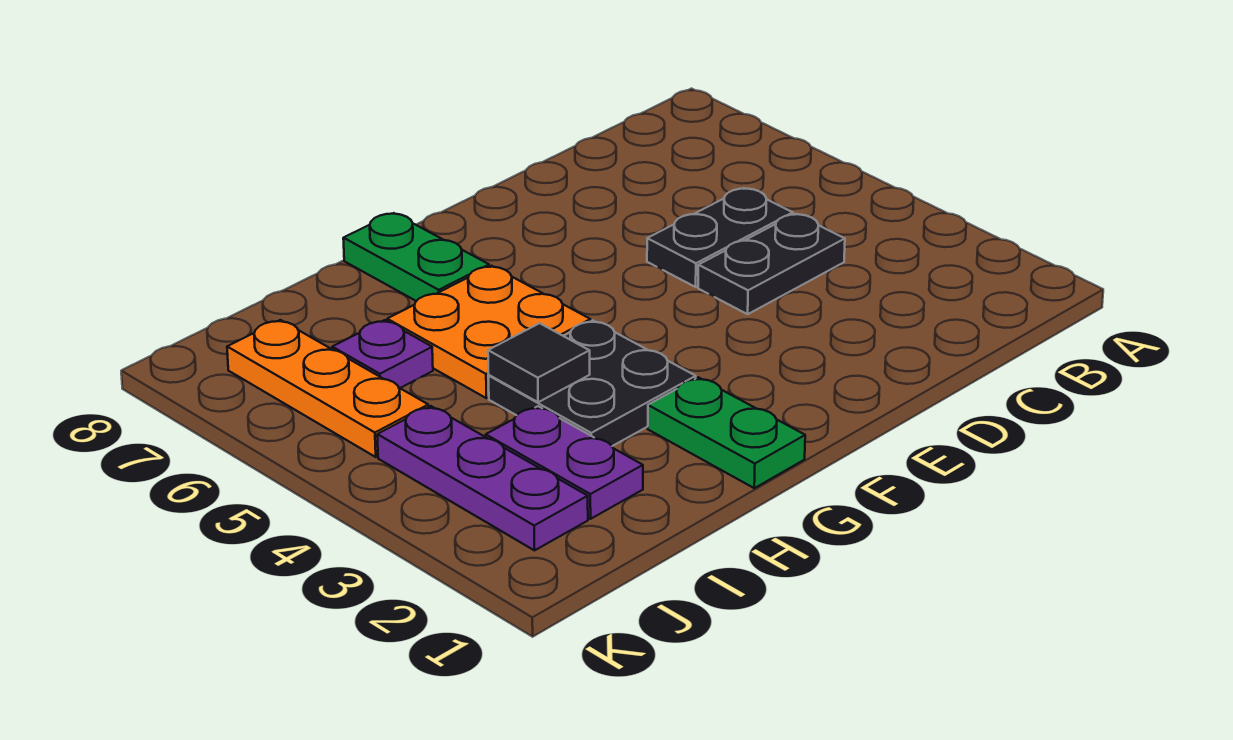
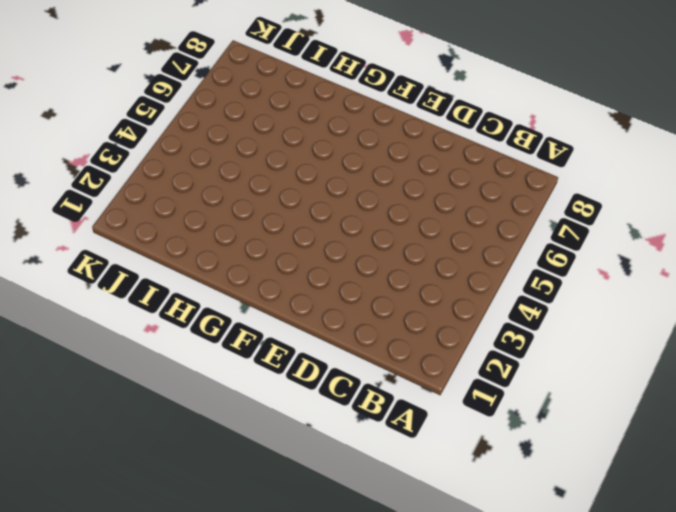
none -> black plate C4:D4 level 1
none -> black plate C5:D5 level 1

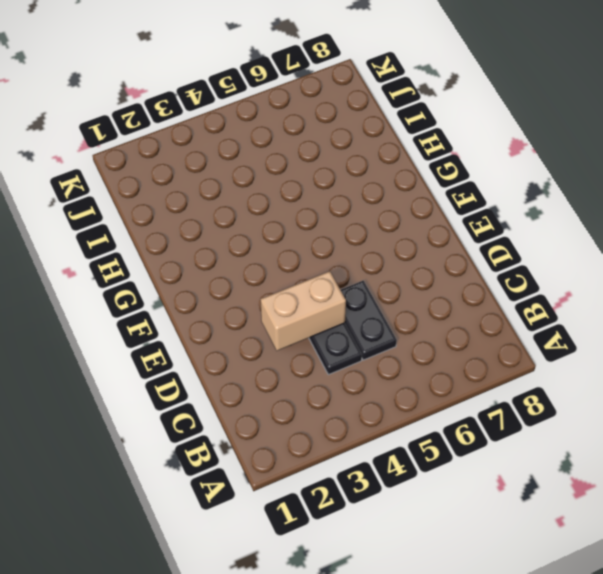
tan brick D3:D4 level 2 -> none
none -> green plate G1:G2 level 1
none -> black plate G3:H4 level 1

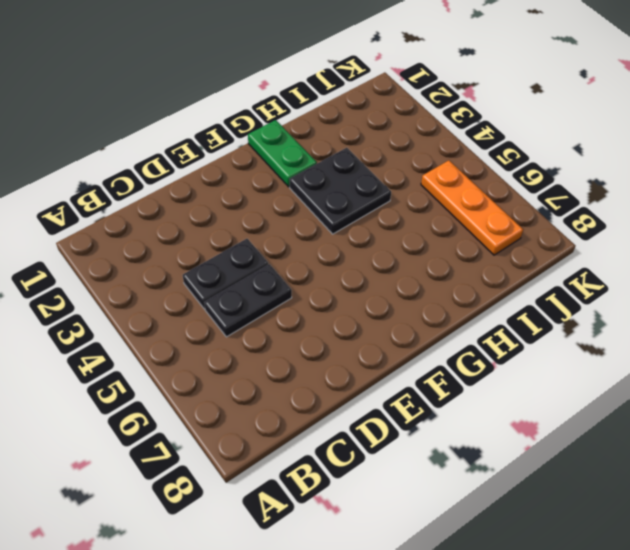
none -> orange plate G5:H6 level 1
none -> green plate G7:G8 level 1

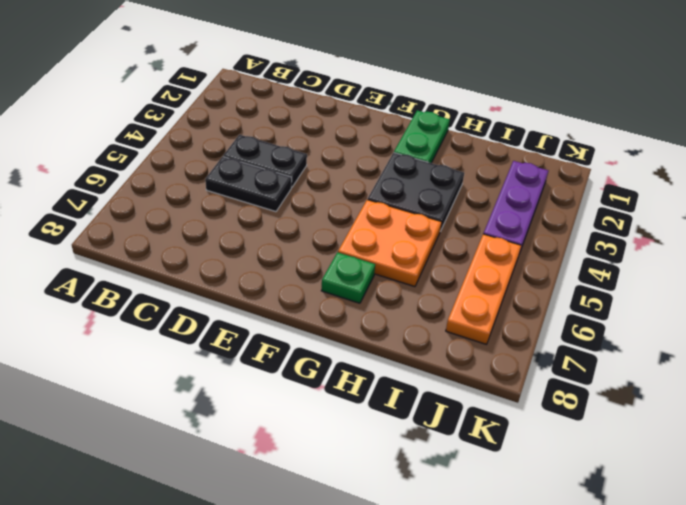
green plate G7 level 1 -> green plate G7:G8 level 1
none -> purple plate I2:I3 level 1
none -> purple plate I6 level 1

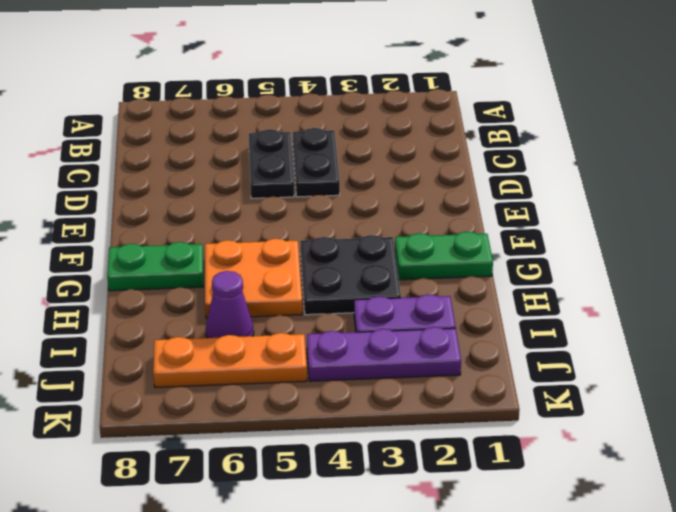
purple cone I6 level 1 -> purple plate I6 level 1
none -> black tile H4 level 2

